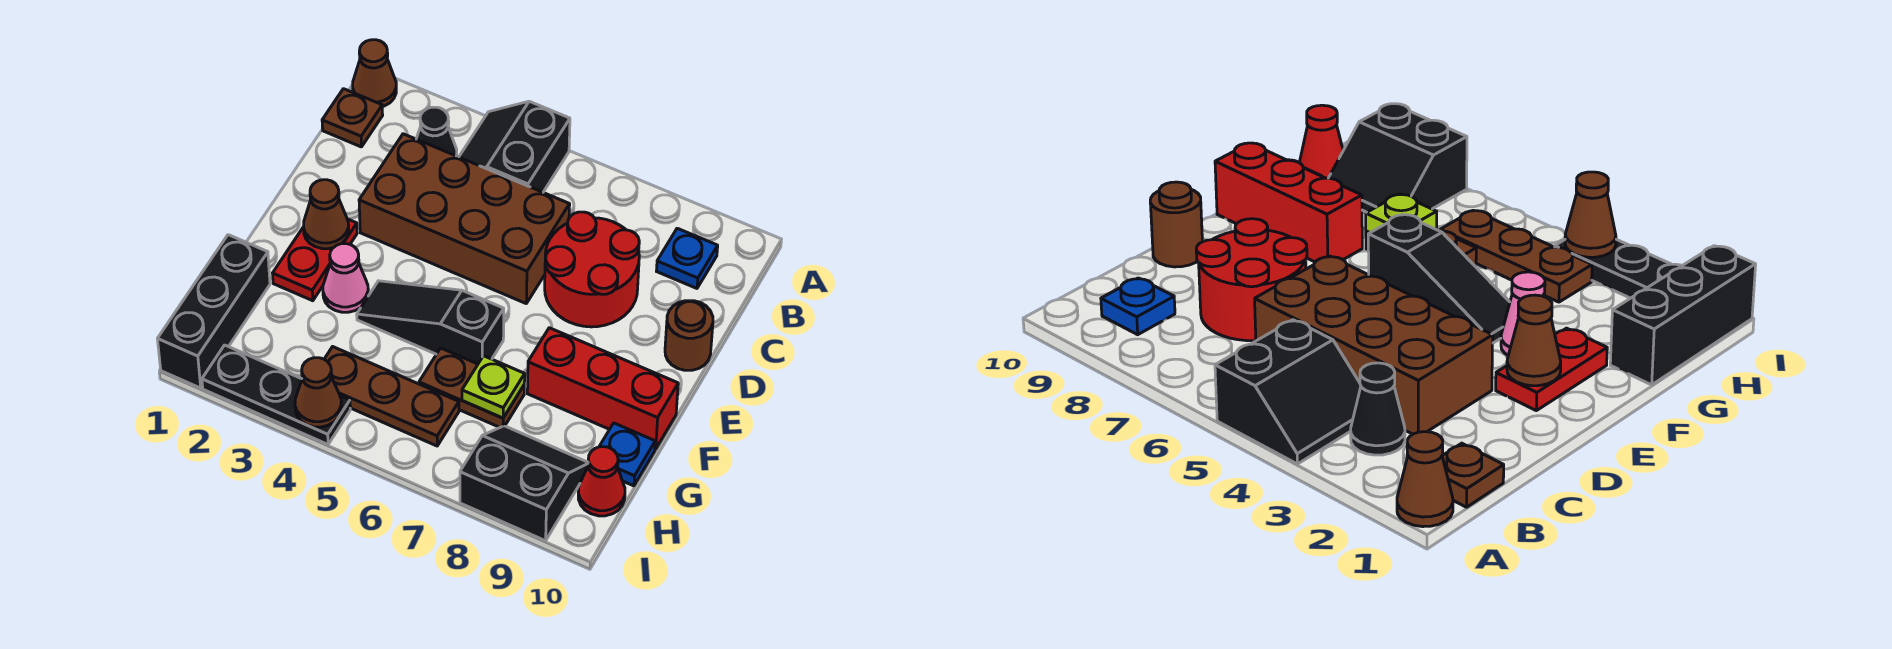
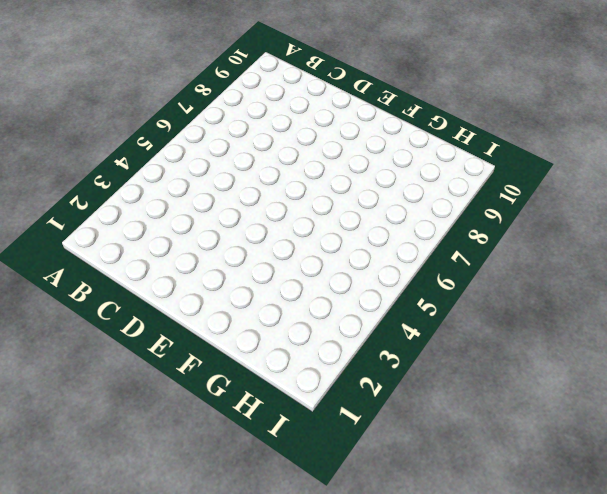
none -> brown cone A1 level 1
none -> black slope A4:B5 level 1 top 5
none -> brown plate B1 level 1

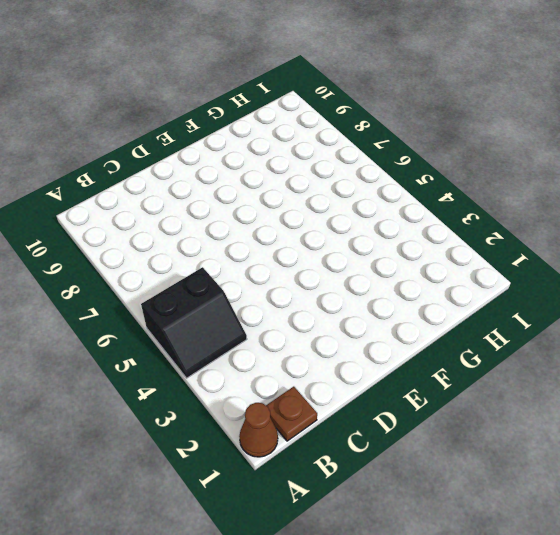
none -> black cone B3 level 1
none -> blue plate B9 level 1
none -> brown brick C3:D6 level 1

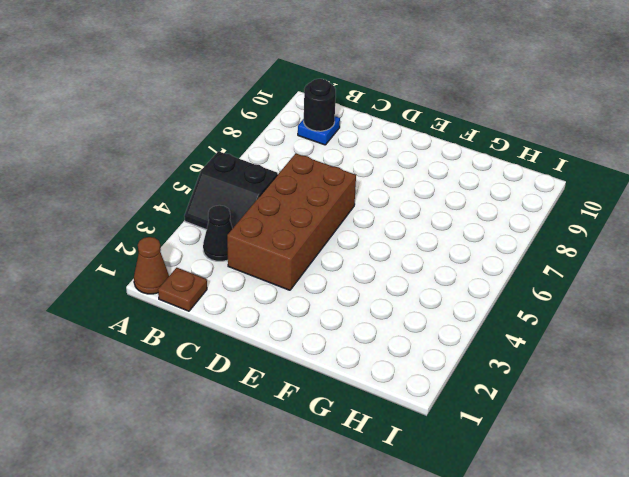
black round brick B9 level 2 -> none
none -> red round brick C7:D8 level 1
none -> brown round brick D10 level 1
none -> red plate E2:F2 level 1

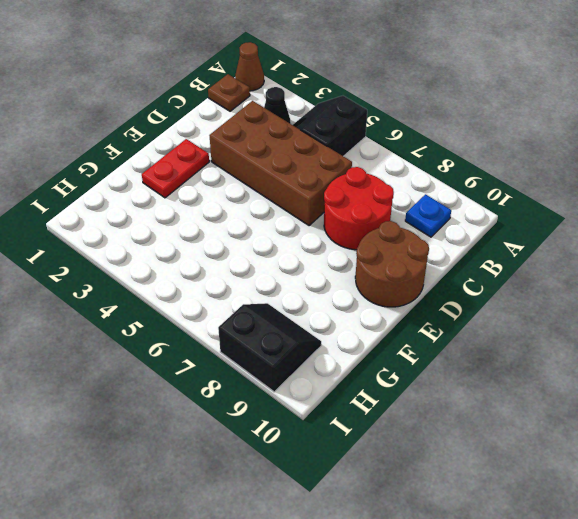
brown round brick D9:E10 level 1 -> brown round brick D10 level 1
none -> pink cone F3 level 1
none -> black slope F4:F6 level 1 top 6
none -> red brick F8:F10 level 1

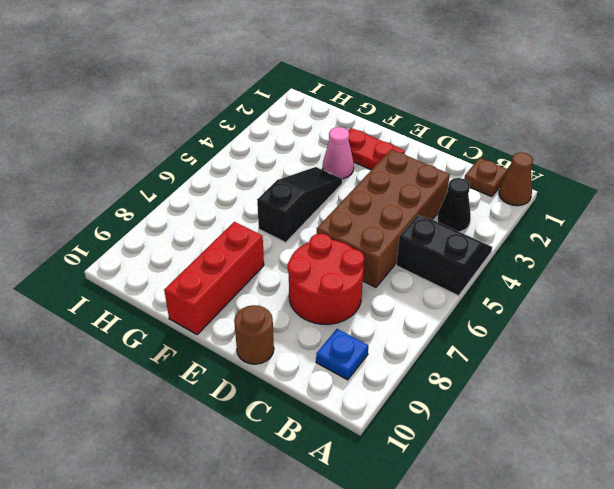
none -> black brick G1:I1 level 1
none -> brown plate G6:G7 level 1
none -> blue plate G10 level 1

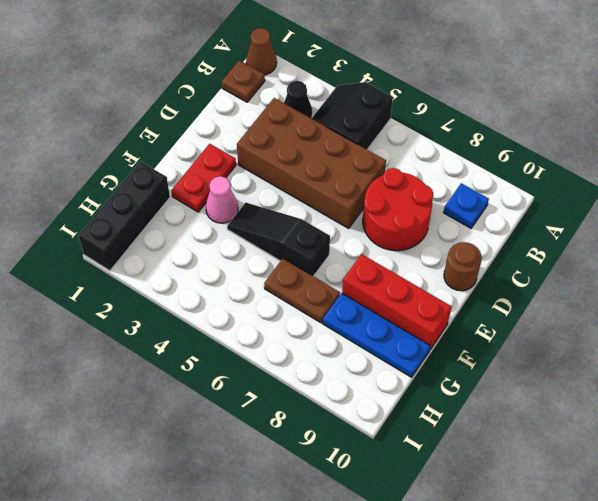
blue plate G8:G10 level 1 -> blue plate G10 level 1
none -> brown plate H4:H6 level 1
none -> black slope H8:I9 level 1 top I
none -> red cone H10 level 1

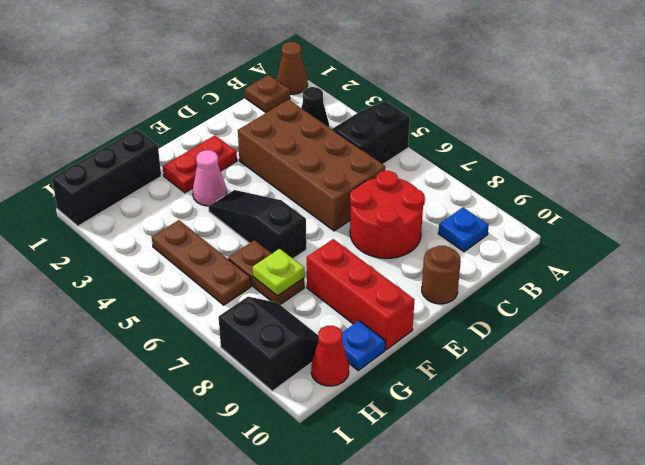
none -> black plate I2:I4 level 1
none -> brown cone E2 level 2
none -> brown cone I4 level 2

